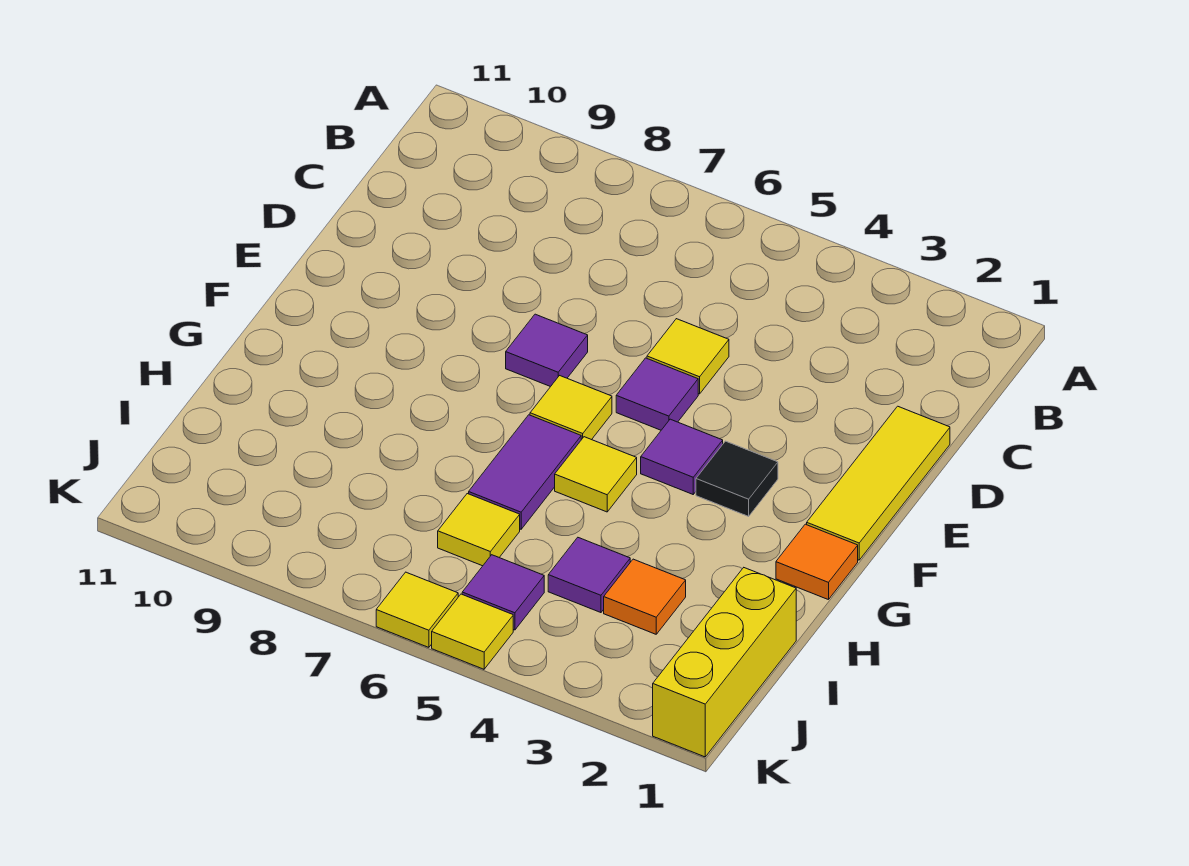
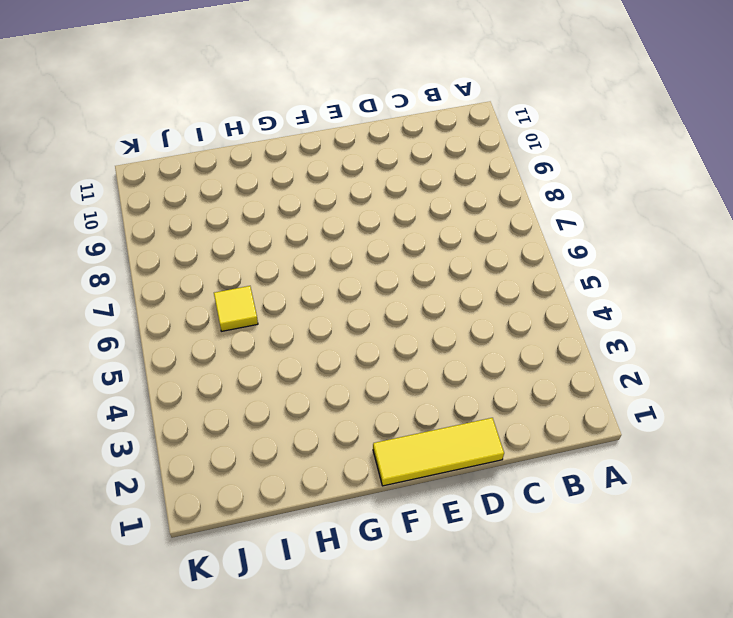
none -> yellow tile D5 level 1
none -> purple tile E5 level 1
none -> purple tile E7 level 1

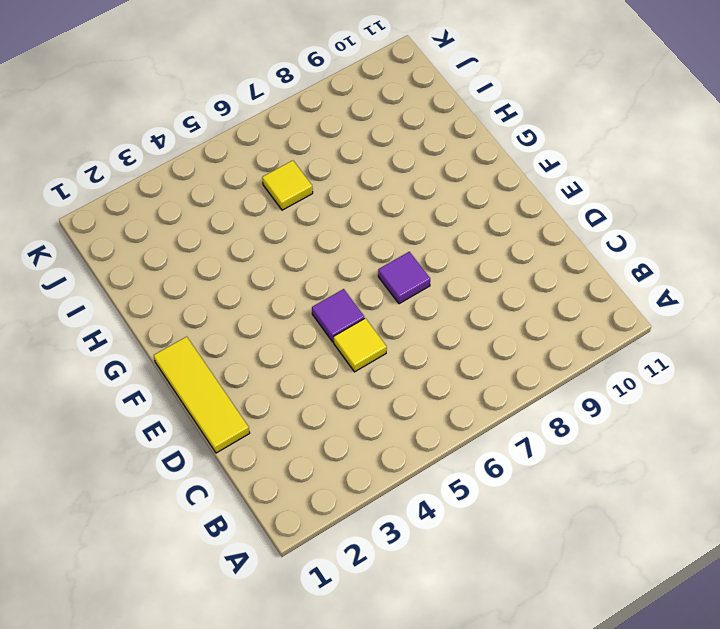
none -> black tile F3 level 1
none -> purple tile F4 level 1
none -> yellow tile F6 level 1

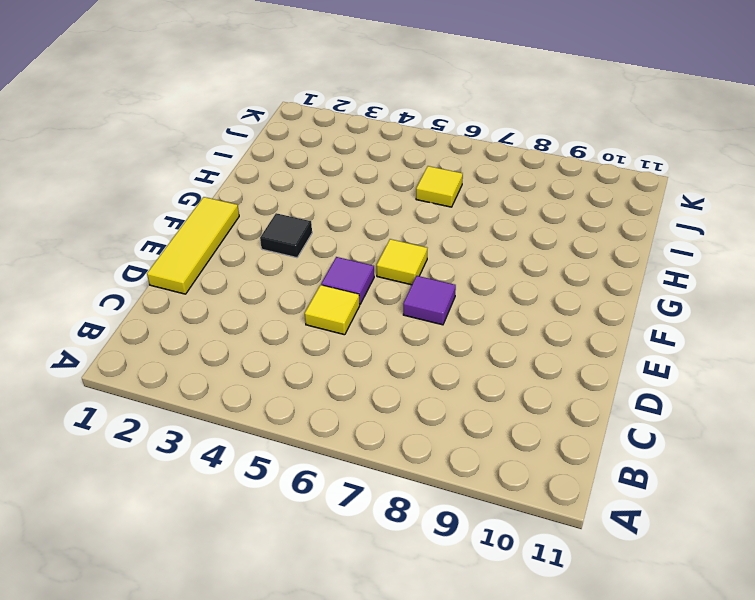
none -> purple tile F4 level 1
none -> orange tile G1 level 1
none -> yellow tile G5 level 1

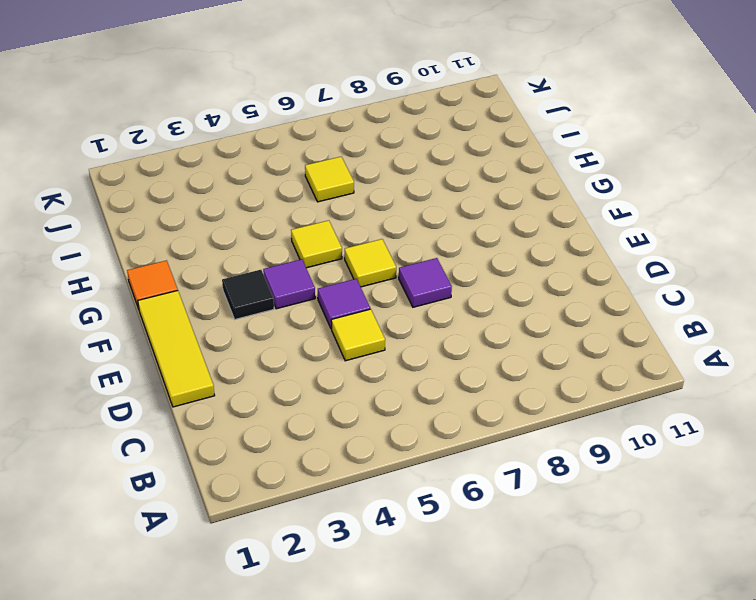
none -> purple tile G6:H6 level 1
none -> yellow brick I1:K1 level 1
none -> orange tile I3 level 1

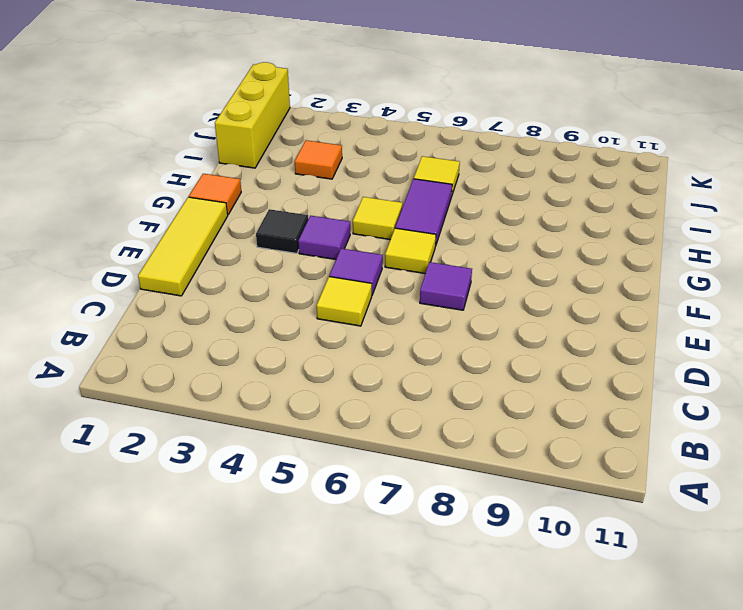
none -> purple tile I4 level 1
none -> purple tile J5 level 1
none -> yellow tile K5 level 1

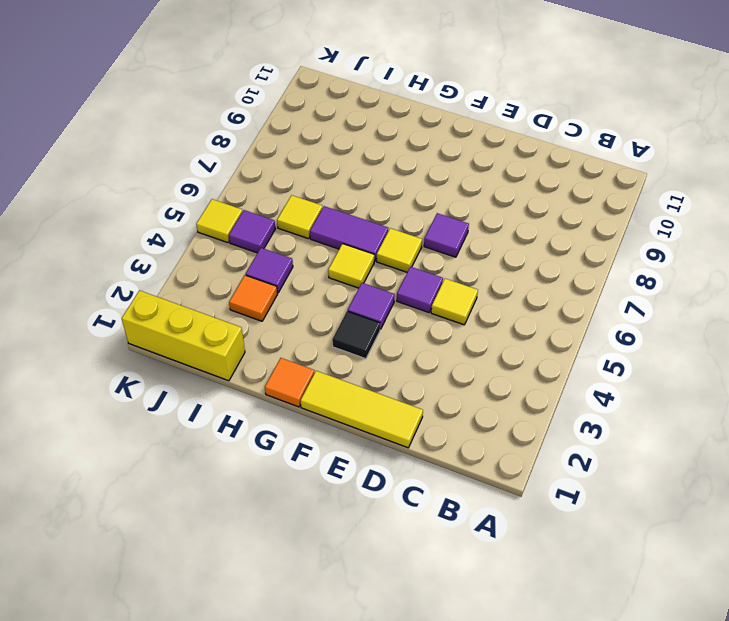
none -> yellow tile K6 level 1

